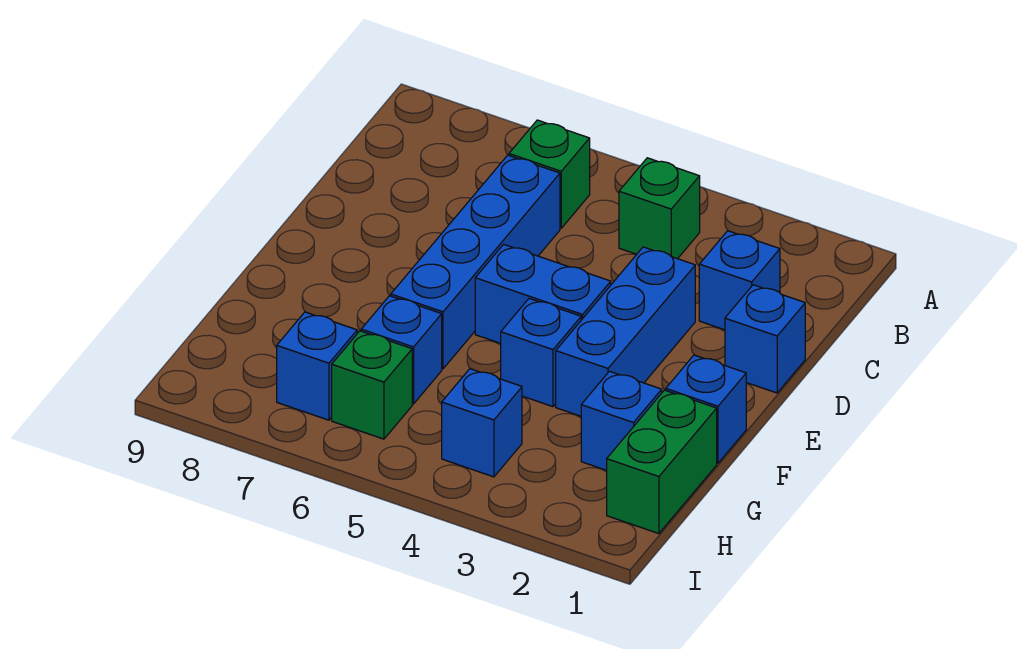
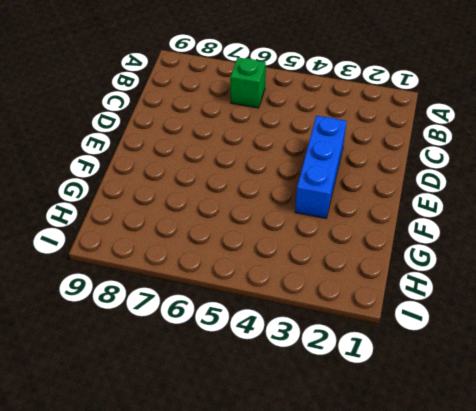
none -> green brick B4 level 1
none -> blue brick C2 level 1
none -> blue brick C6:F6 level 1

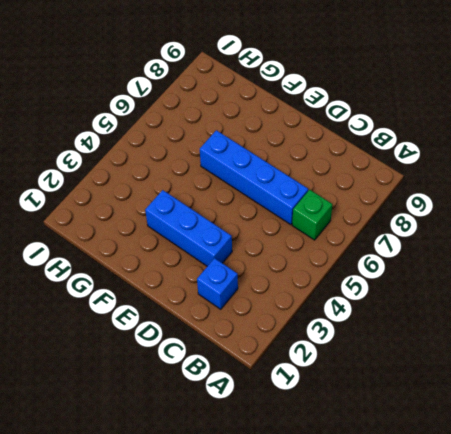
none -> green brick B4 level 1
none -> blue brick D1 level 1
none -> blue brick E4:E5 level 1

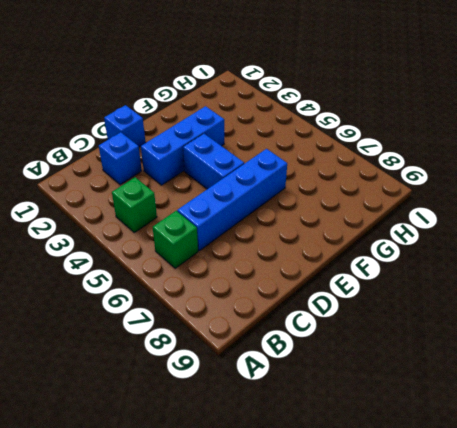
none -> blue brick F1 level 1
none -> blue brick F4 level 1
none -> green brick G1:H1 level 1

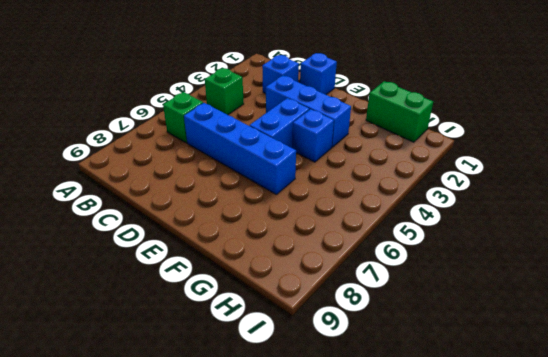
none -> blue brick F1 level 1
none -> blue brick G2 level 1
none -> blue brick G6 level 1

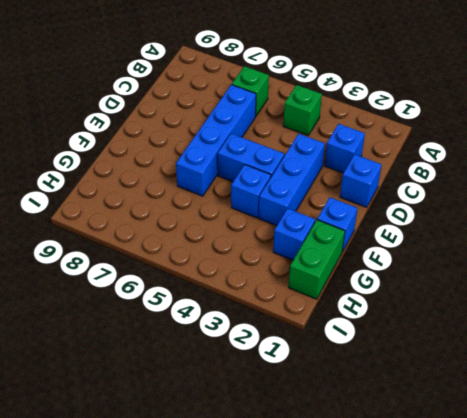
none -> blue brick G6 level 1
none -> blue brick H4 level 1
none -> green brick H6 level 1

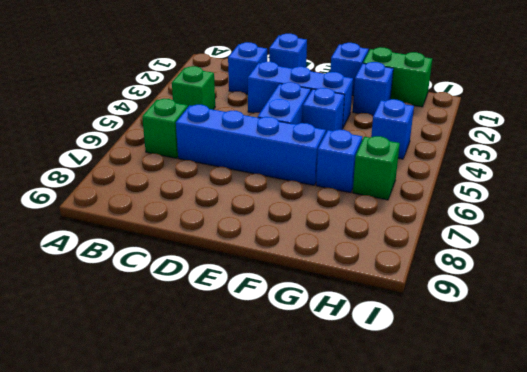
none -> blue brick H7 level 1

